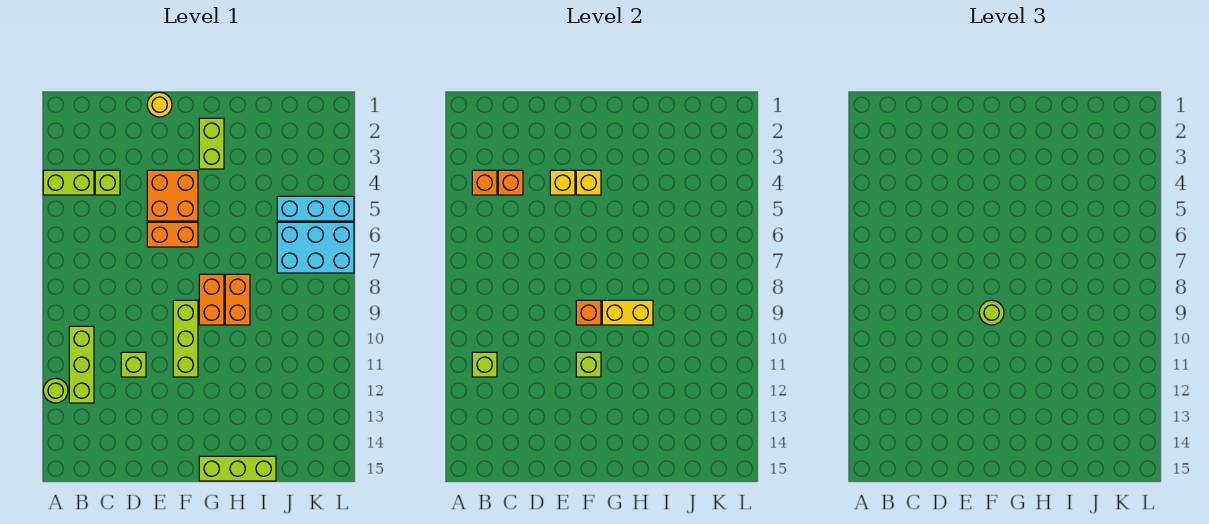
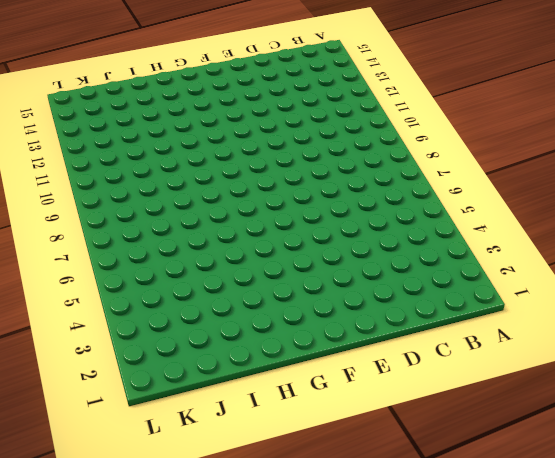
none -> lime brick A4:B4 level 1
none -> lime round brick A12 level 1
none -> lime brick B10:B12 level 1

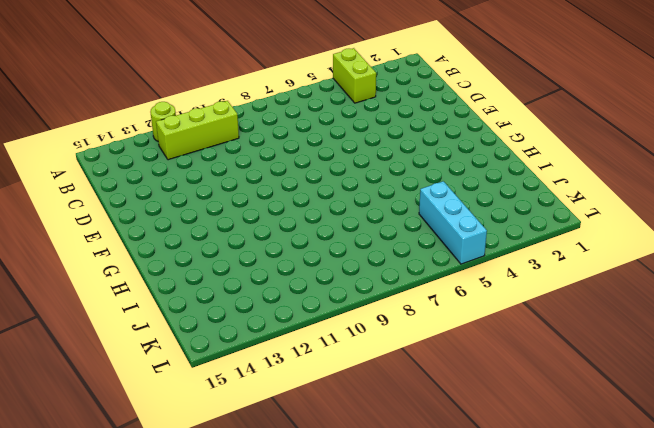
none -> lime brick C4 level 1
none -> lime brick D11 level 1
none -> yellow round brick E1 level 1

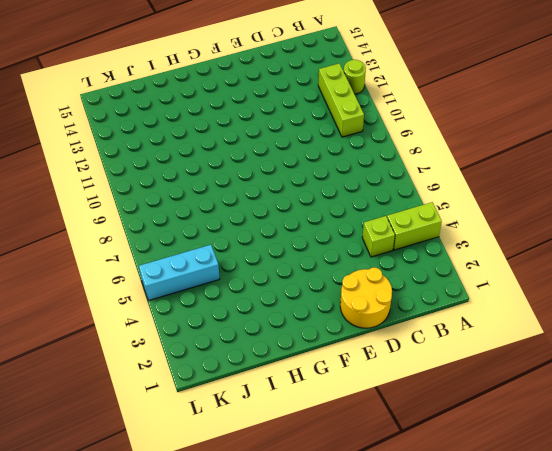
yellow round brick D1:E2 level 1 -> yellow round brick E1 level 1
none -> lime brick D11 level 1
none -> orange brick E4:F5 level 1
none -> orange brick E6:F6 level 1

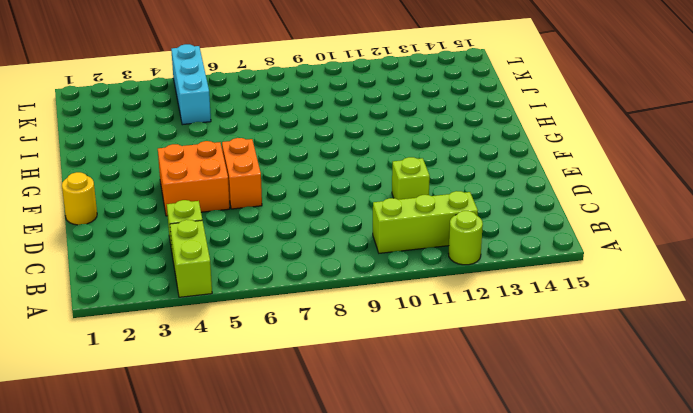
none -> lime brick F9:F11 level 1
none -> lime brick G2:G3 level 1
none -> orange brick G8:G9 level 1

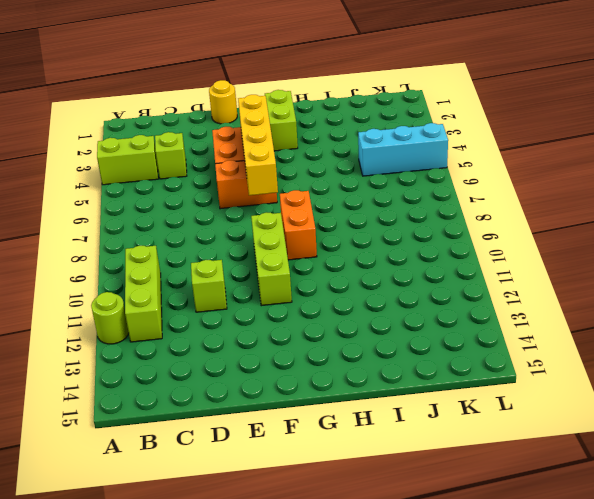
yellow brick F4:F7 level 2 -> yellow brick F4 level 2
none -> lime brick G15:I15 level 1
none -> orange brick H8:H9 level 1
none -> cyan brick J6:L7 level 1

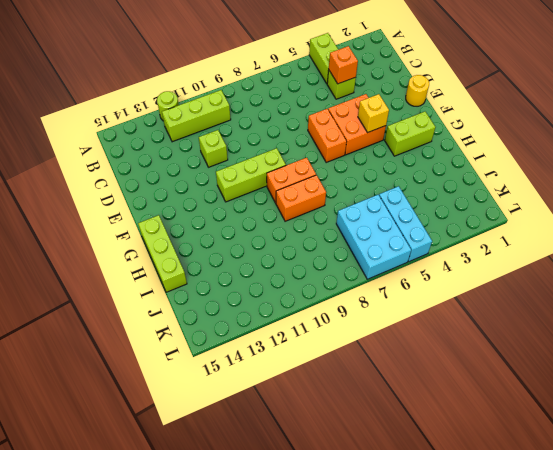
none -> orange brick B4 level 2
none -> lime brick B11 level 2
none -> yellow brick E4 level 2

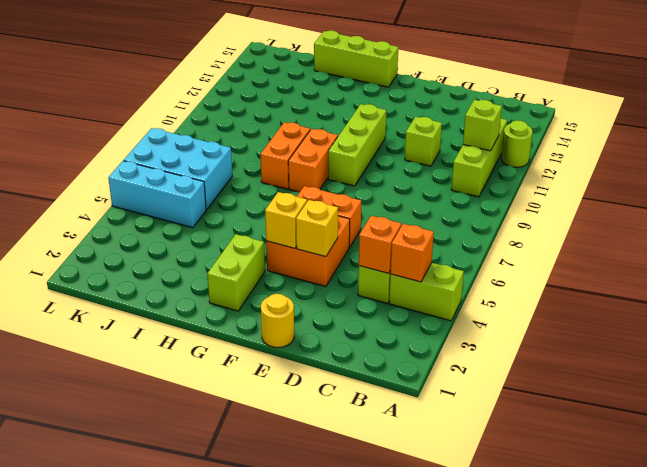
none -> orange brick F9 level 2
none -> lime brick F11 level 2
none -> yellow brick G9:H9 level 2

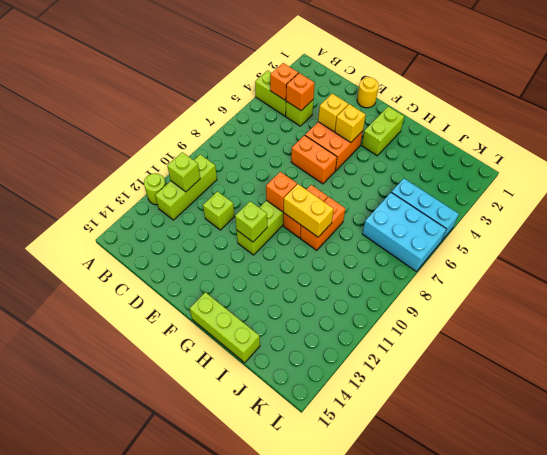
none -> lime round brick F9 level 3

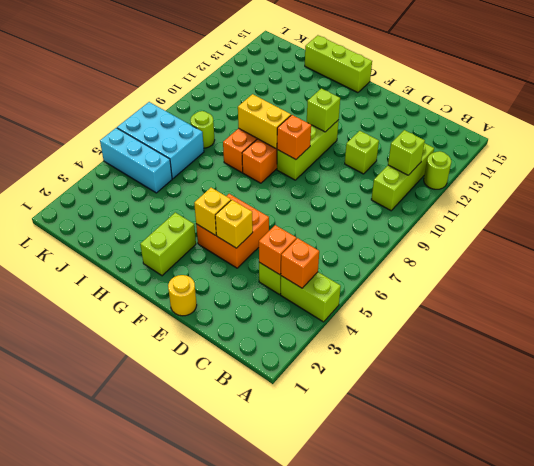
lime round brick J8 level 1 -> lime round brick F9 level 3
none -> orange brick E6:F6 level 1

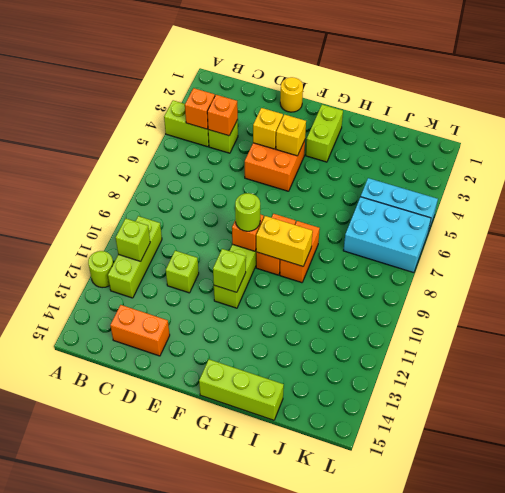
orange brick C14:D14 level 1 -> orange brick E6:F6 level 1

